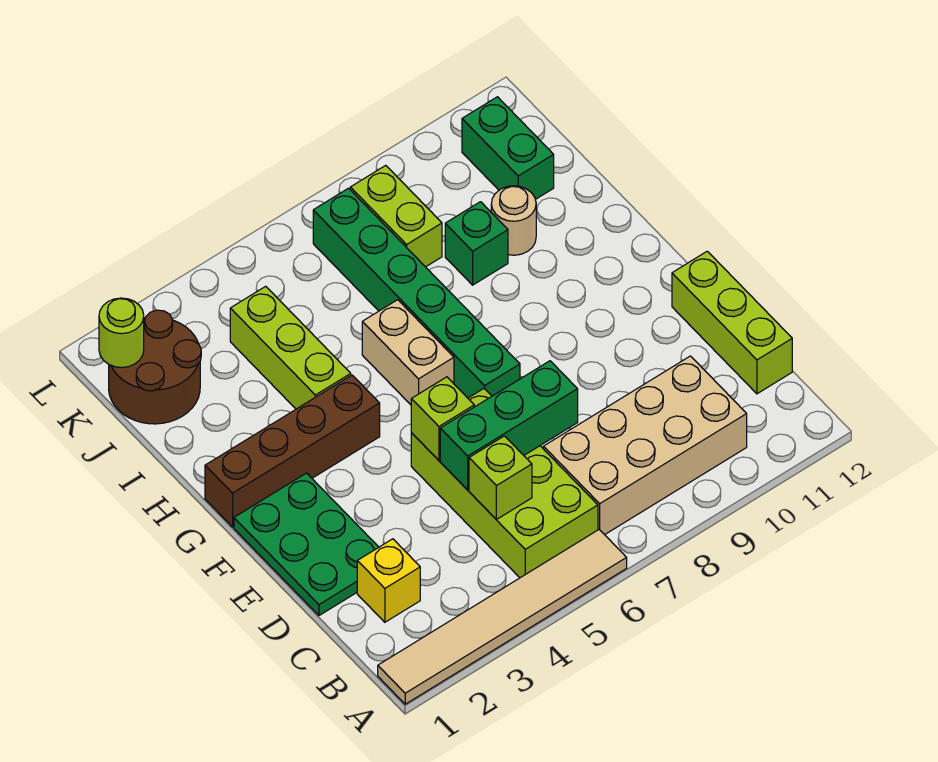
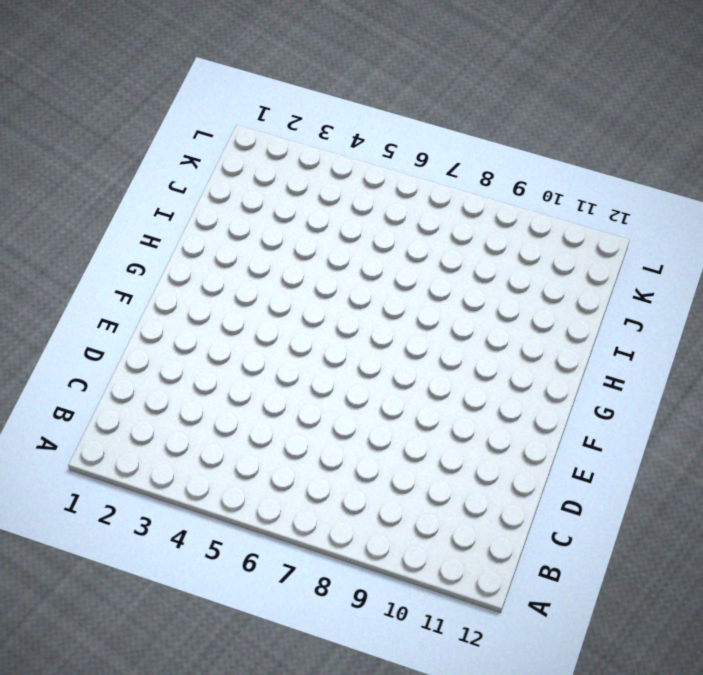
none -> tan tile A1:A6 level 1
none -> lime brick B5:E6 level 1
none -> tan brick B7:C10 level 1

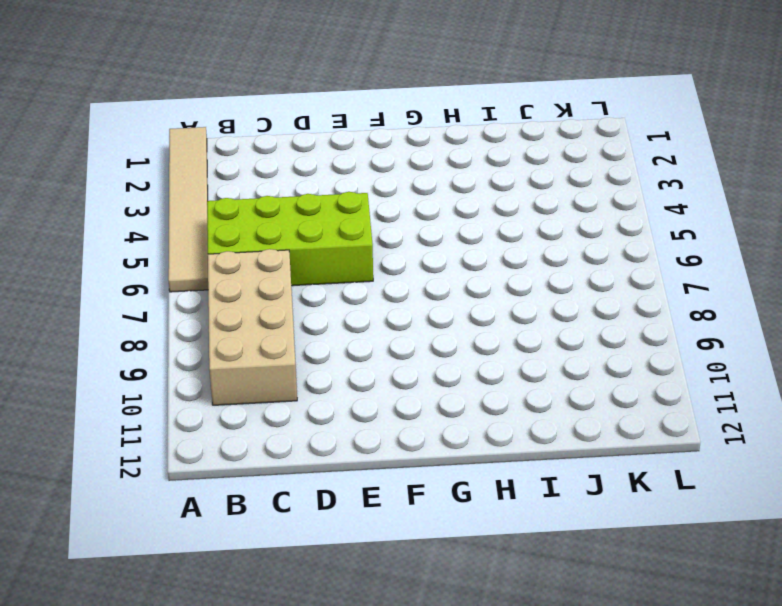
none -> yellow brick C2 level 1
none -> lime brick C12:E12 level 1
none -> green plate D1:F2 level 1

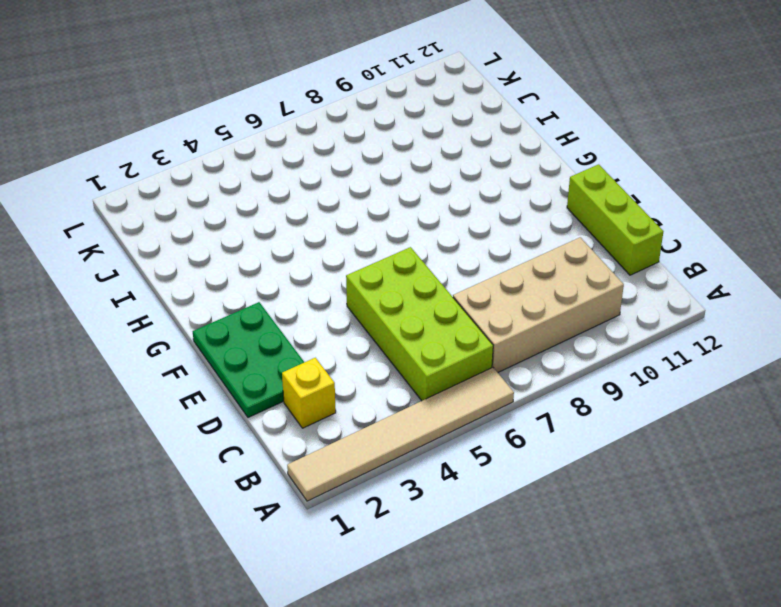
none -> green brick F7:K7 level 1
none -> brown brick G1:G4 level 1
none -> tan brick G6:H6 level 1

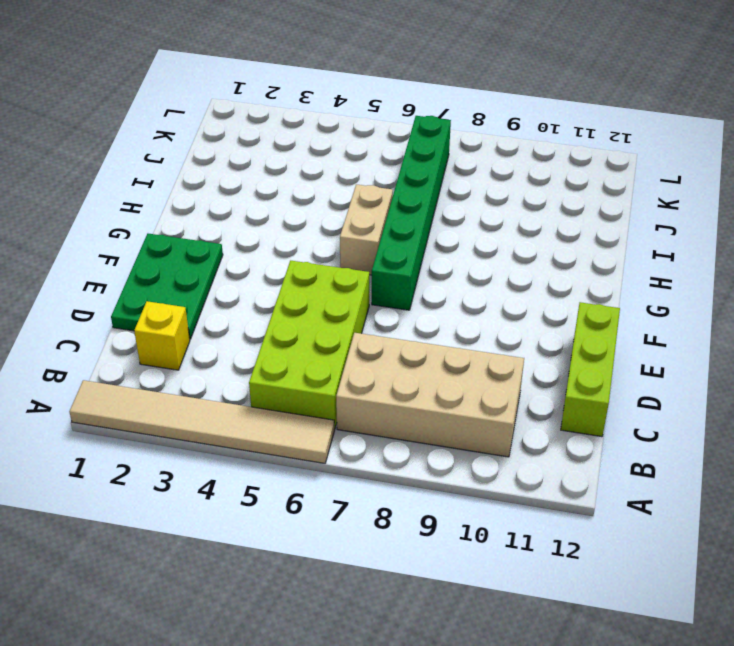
none -> brown brick G1:G4 level 1
none -> lime brick H4:J4 level 1
none -> green brick I9 level 1

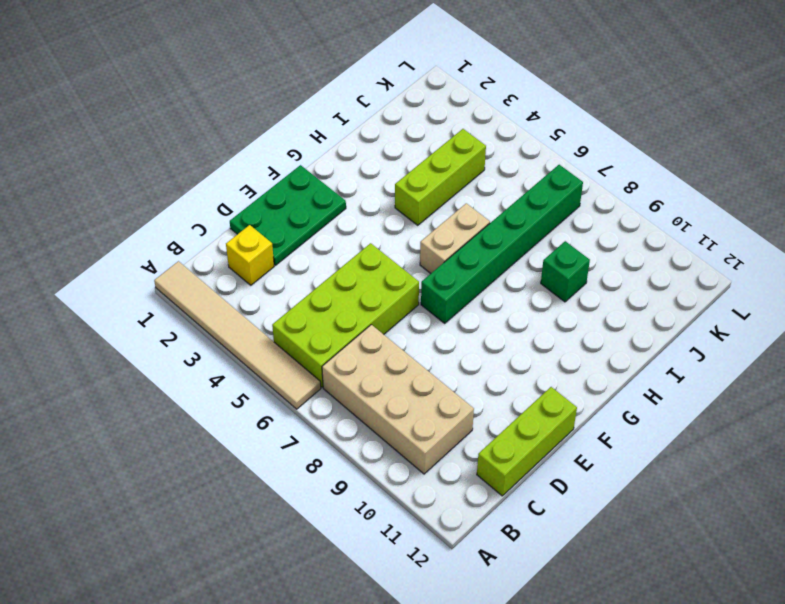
none -> brown brick G1:G4 level 1
none -> tan round brick I10 level 1
none -> brown round brick J1:K2 level 1

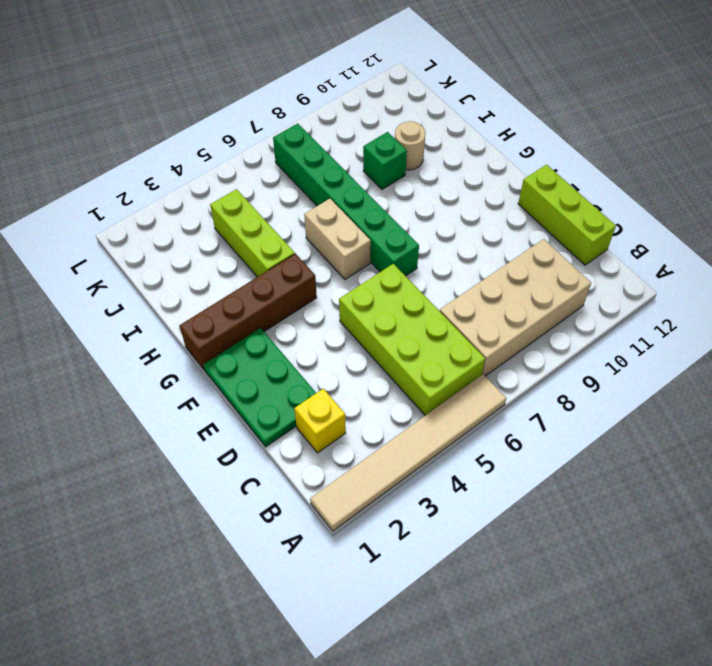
none -> brown round brick J1:K2 level 1
none -> lime brick J8:K8 level 1
none -> green brick J11:K11 level 1

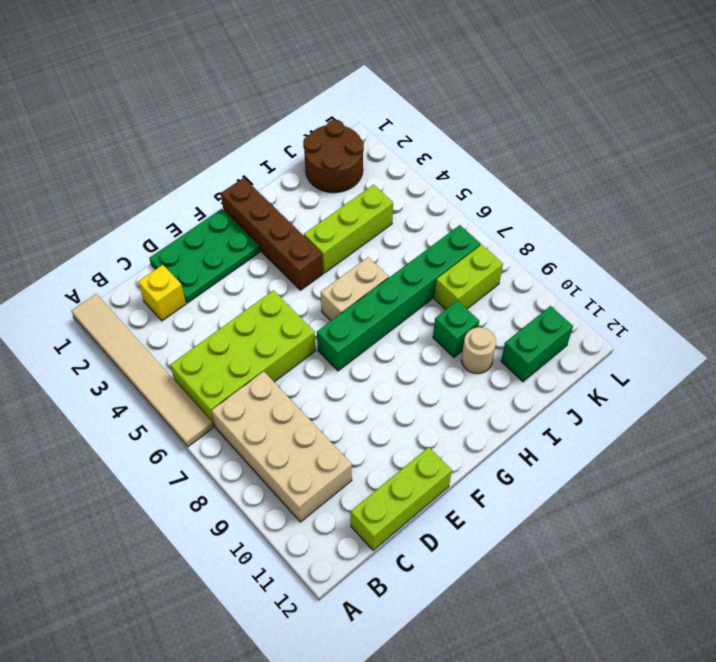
none -> lime brick C5 level 2
none -> green brick D5:D7 level 2
none -> lime brick E5 level 2

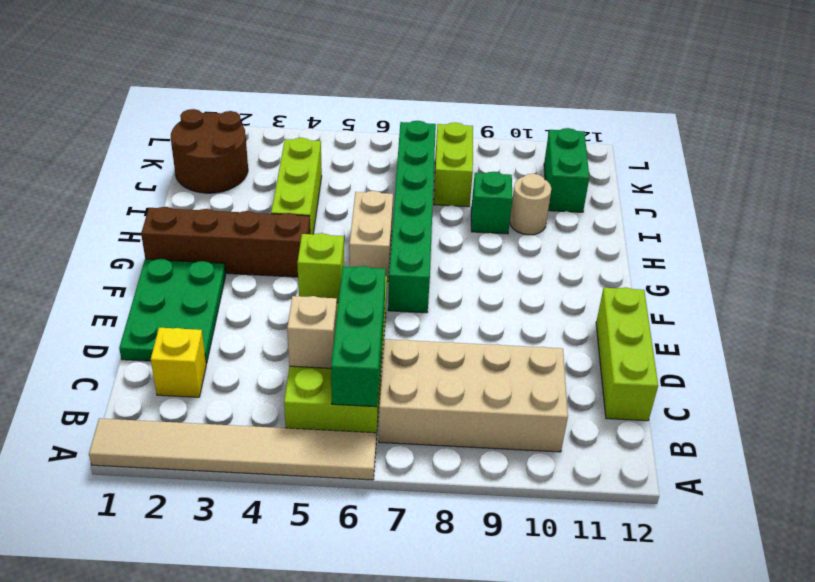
green brick B6:D6 level 2 -> green brick D5:D7 level 2
tan brick C5 level 2 -> lime brick C5 level 2
none -> lime round brick K1 level 2

